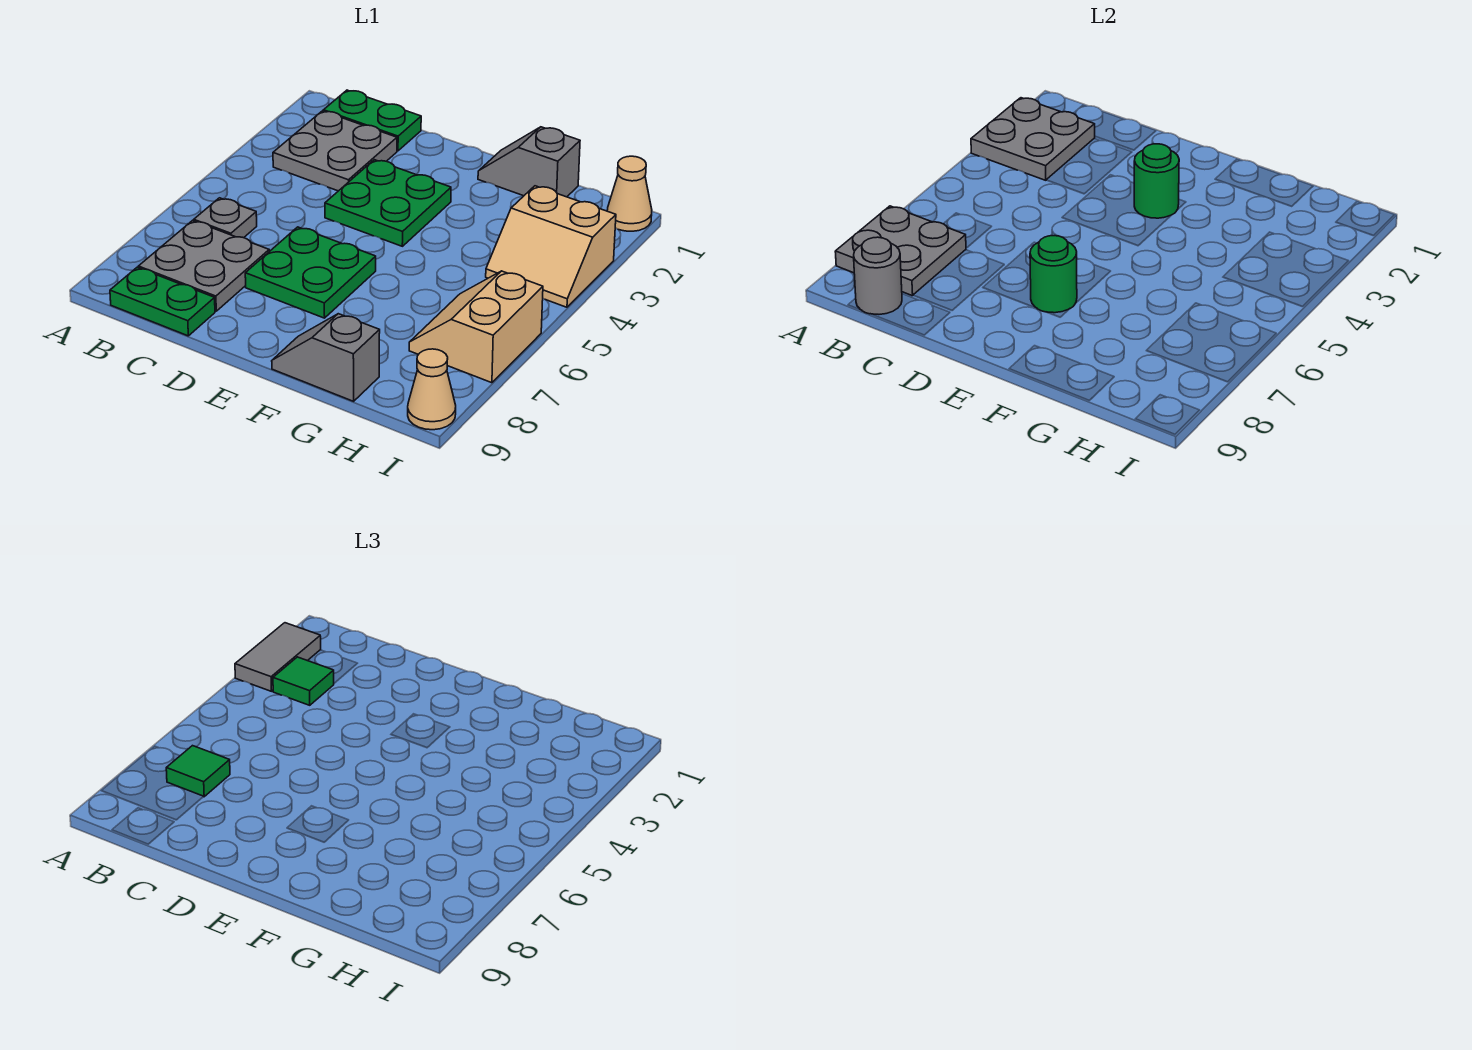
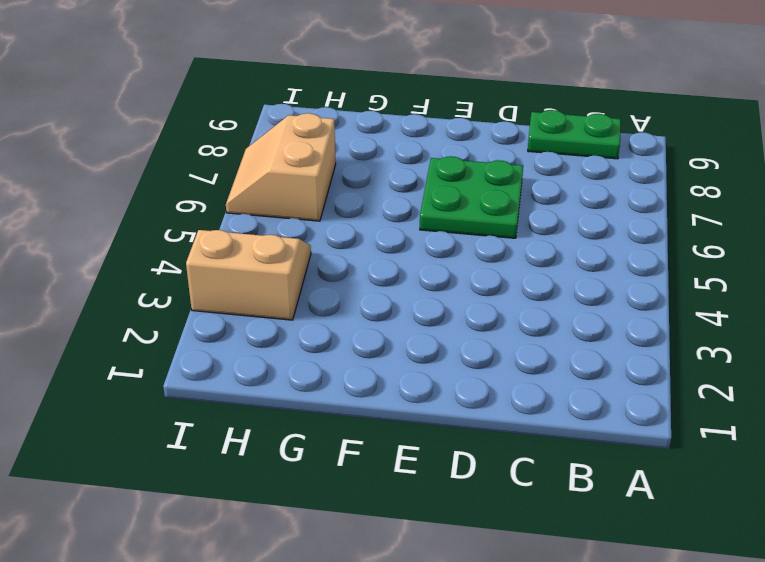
tan slope H6:I7 level 1 top H -> tan slope H6:I7 level 1 top I
none -> green plate B1:C1 level 1
none -> grey plate B2:C3 level 1
none -> grey plate B6 level 1

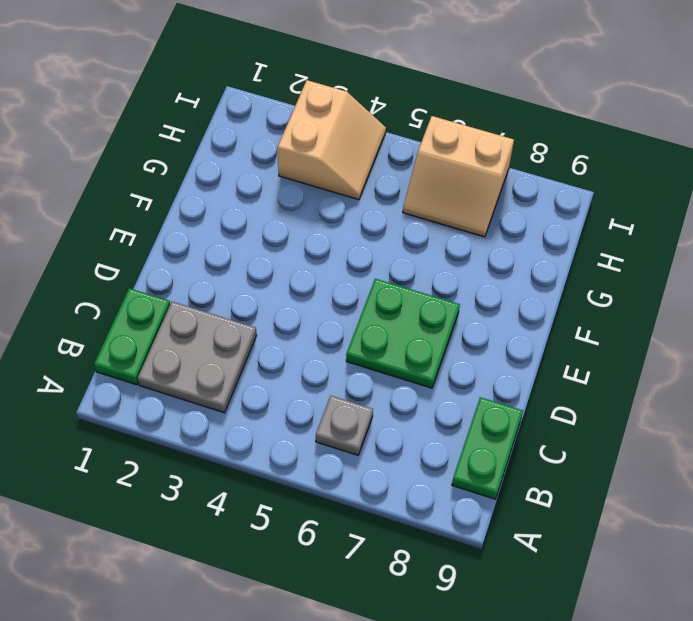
none -> grey plate B7:C8 level 1
none -> green plate D3:E4 level 1
none -> grey slope F1:G1 level 1 top G

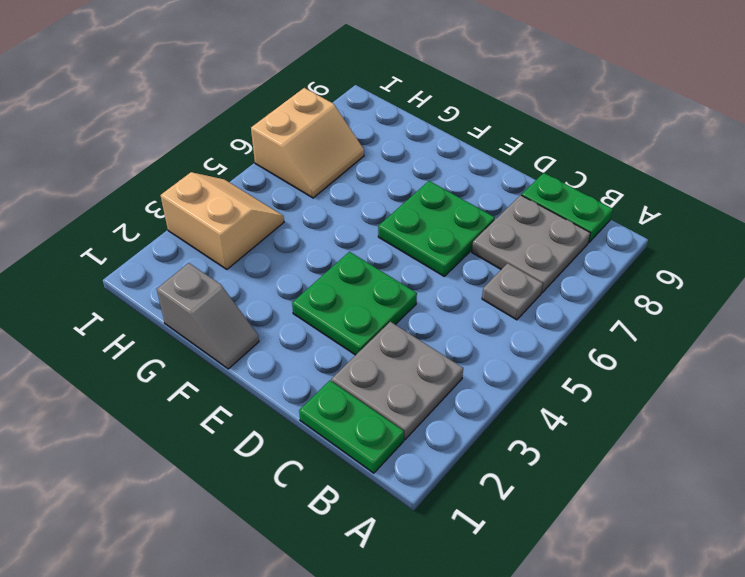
none -> grey slope F9:G9 level 1 top G
none -> tan cone I1 level 1
none -> tan cone I9 level 1

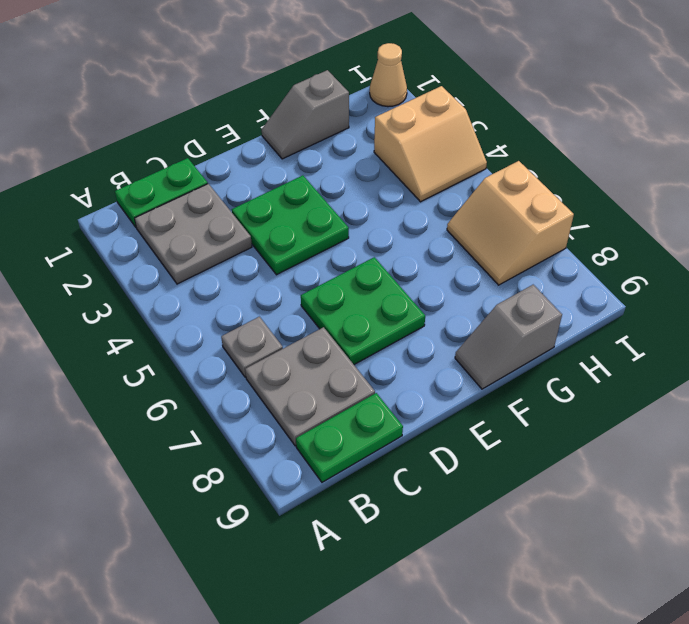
none -> tan cone I9 level 1
none -> grey plate A2:B3 level 2
none -> grey plate A7:B8 level 2

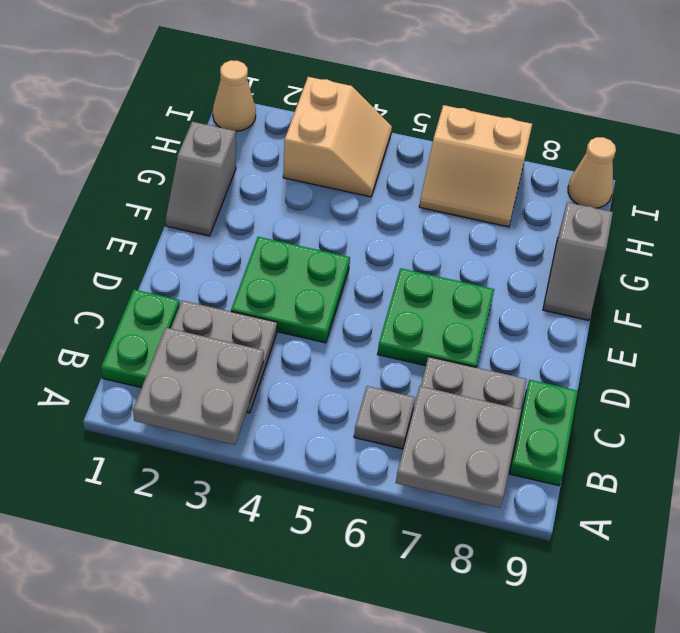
none -> grey round brick B9 level 2
none -> green round brick E3 level 2
none -> green round brick E7 level 2

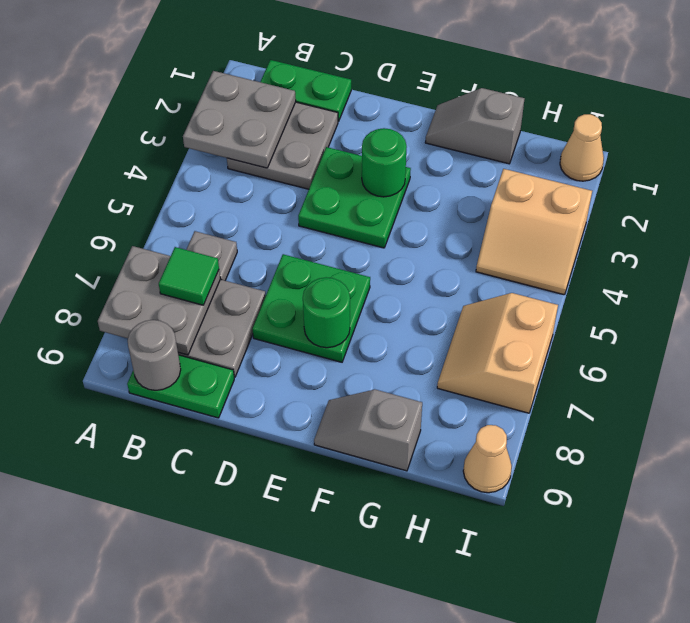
none -> grey tile A2:A3 level 3
none -> green tile B3 level 3

